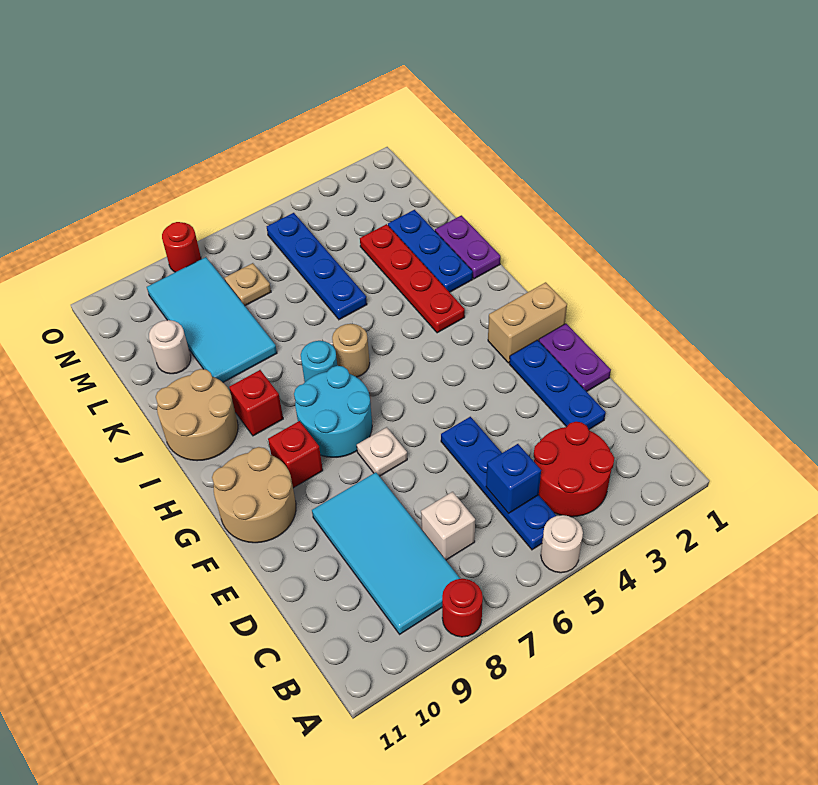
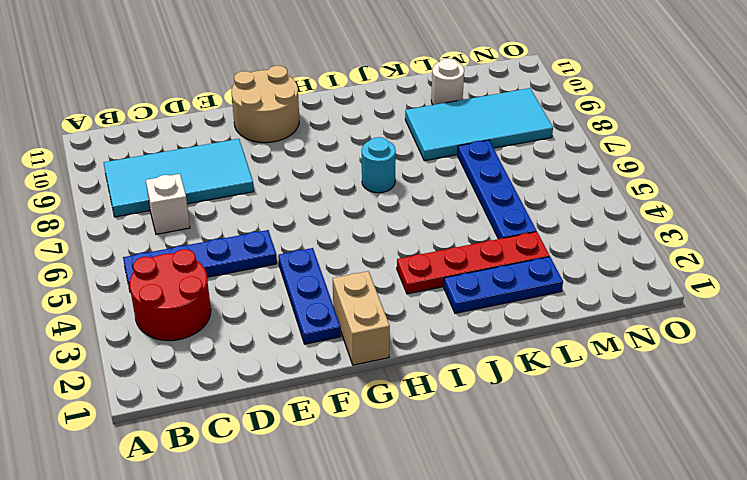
blue plate F2:F4 level 1 -> blue plate D2:F2 level 1
blue plate L4:L7 level 1 -> blue plate K5:N5 level 1
none -> white round brick A5 level 1
none -> red round brick A8 level 1
none -> purple plate E1:F1 level 1

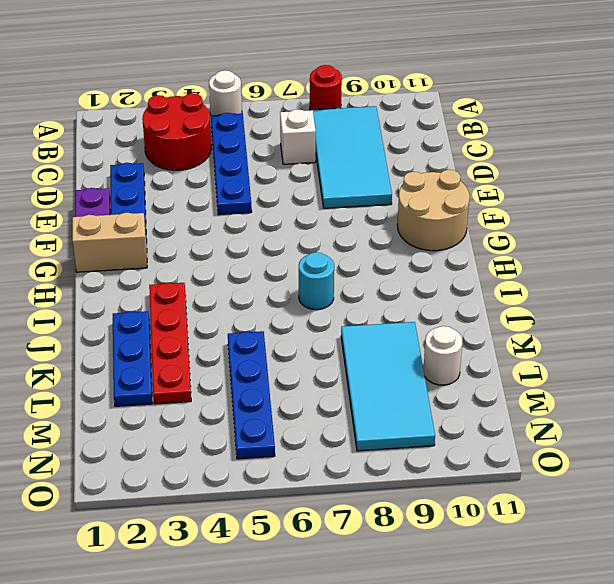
none -> white plate F7 level 1
none -> cyan round brick G7:H8 level 1
none -> red brick G9 level 1

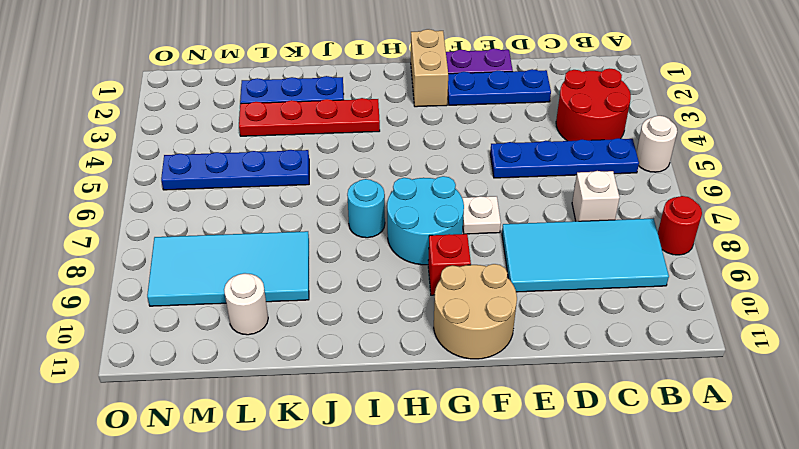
none -> tan round brick I6 level 1
none -> red brick I9 level 1
none -> tan round brick I10:J11 level 1

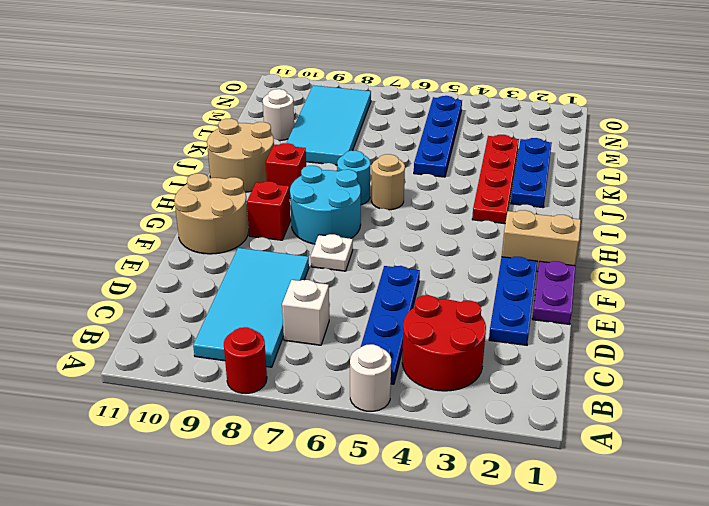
none -> purple plate J1:K1 level 1
none -> tan plate M7 level 1
none -> red round brick O8 level 1

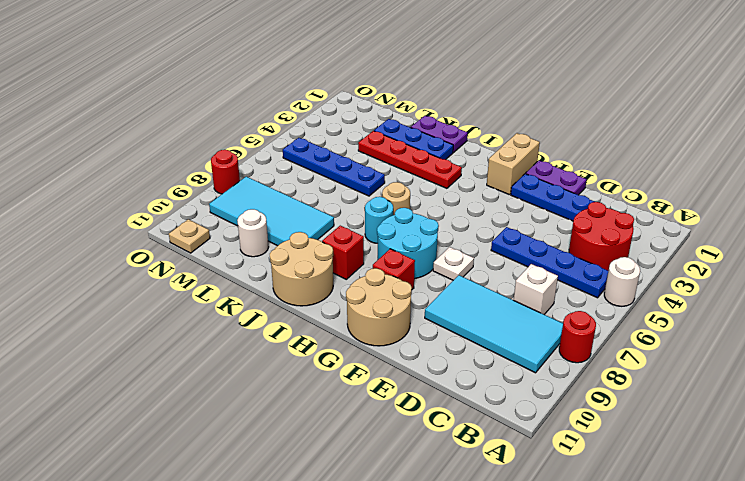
tan plate N11 level 1 -> tan plate M7 level 1
none -> blue brick C5 level 2

